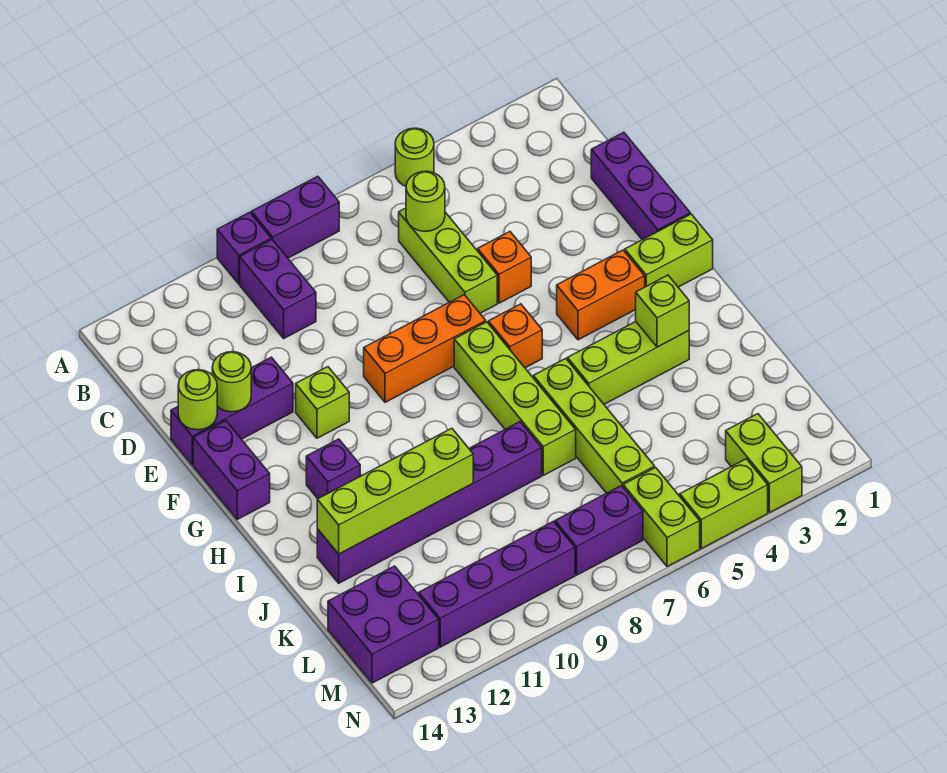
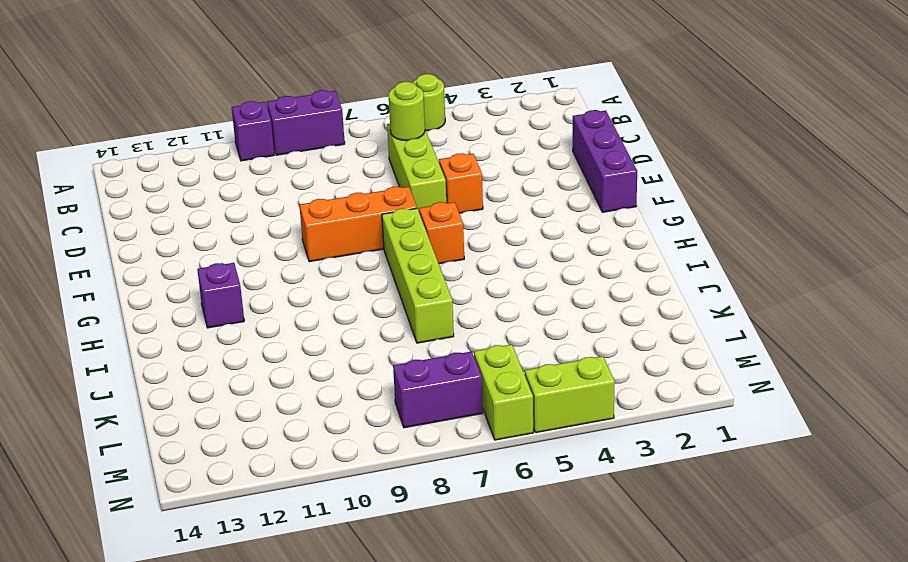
none -> purple brick B10:C10 level 1
none -> purple brick E12:E14 level 1
none -> lime brick F11 level 1
none -> purple brick F14:G14 level 1

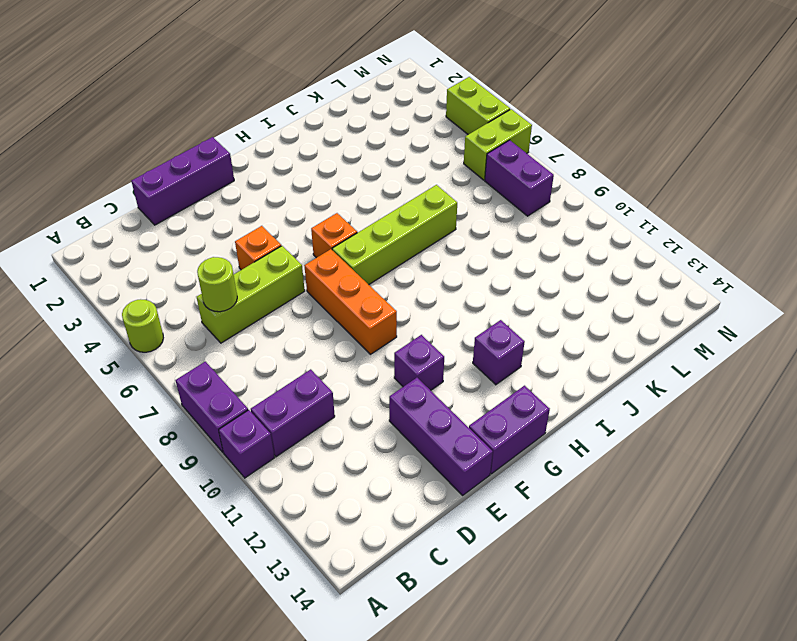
purple brick F11 level 1 -> lime brick F11 level 1
none -> lime brick G1:G2 level 1
none -> orange brick G3:G4 level 1
none -> lime brick I3:I5 level 1
none -> lime brick I6:L6 level 1

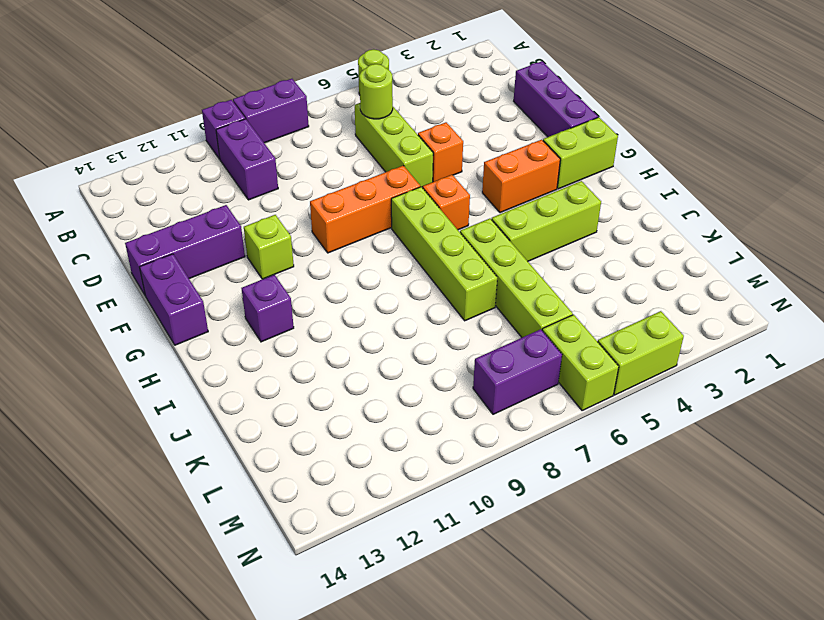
none -> purple brick J8:J13 level 1
none -> purple brick L13:M14 level 1
none -> lime brick M3:N3 level 1
none -> purple brick M9:M12 level 1

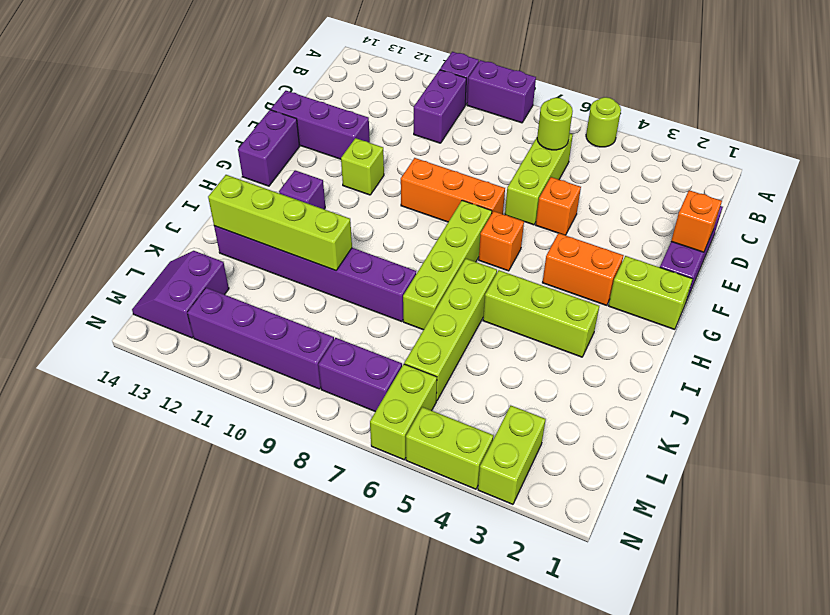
orange brick E1 level 2 -> none
purple slope L13:M14 level 1 top 13 -> purple brick L13:M14 level 1
none -> lime round brick E13 level 2
none -> lime round brick E14 level 2
none -> lime brick I3 level 2

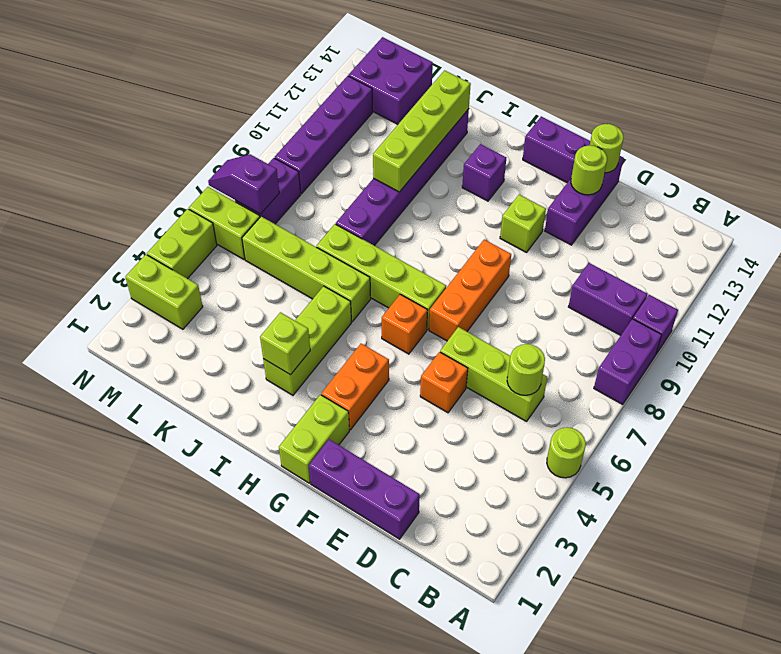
purple slope M7:N7 level 2 top M -> none

